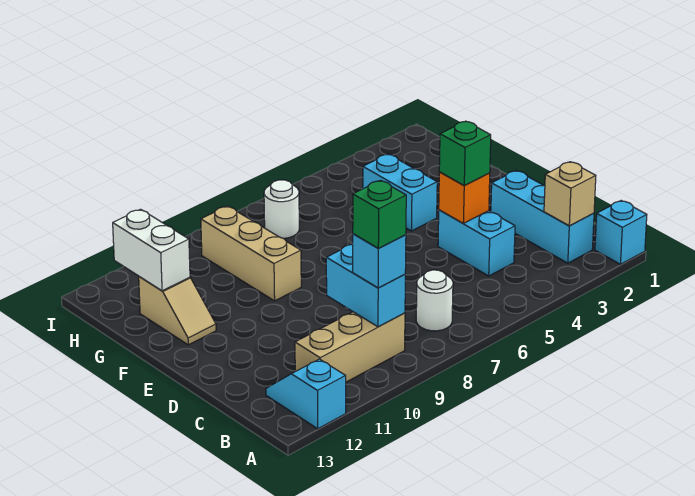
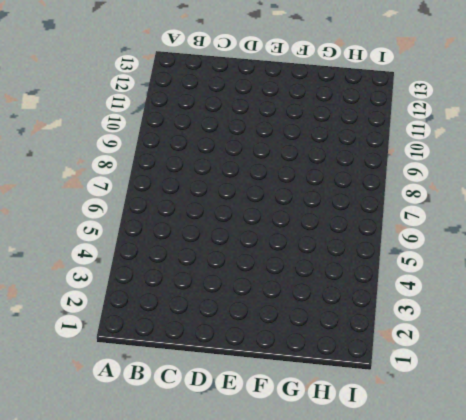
none -> cyan brick A1 level 1
none -> cyan slope A12:B12 level 1 top A
none -> cyan brick B2:D2 level 1

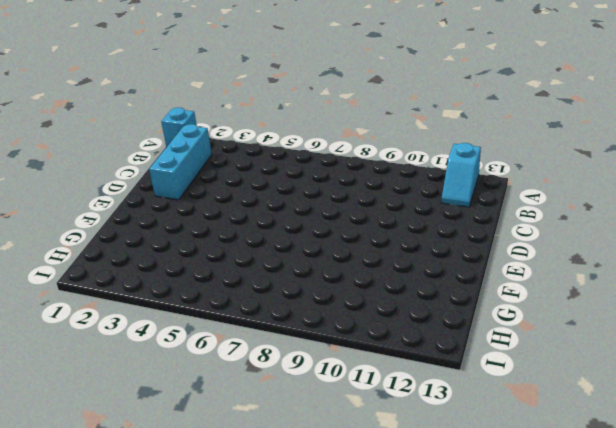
none -> white round brick B7 level 1
none -> tan brick B9:B11 level 1
none -> cyan brick C4:D4 level 1

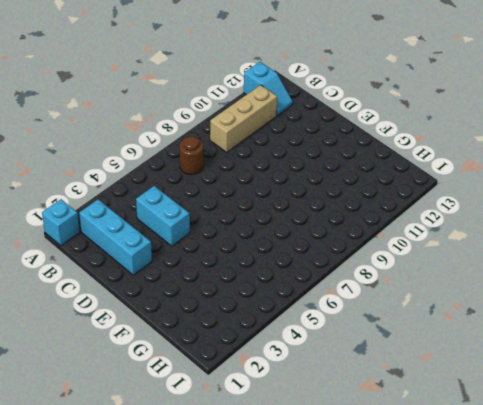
brown round brick B7 level 1 -> white round brick B7 level 1
none -> cyan brick F4:G4 level 1
none -> tan brick F9:H9 level 1
none -> tan slope F12:G12 level 1 top G

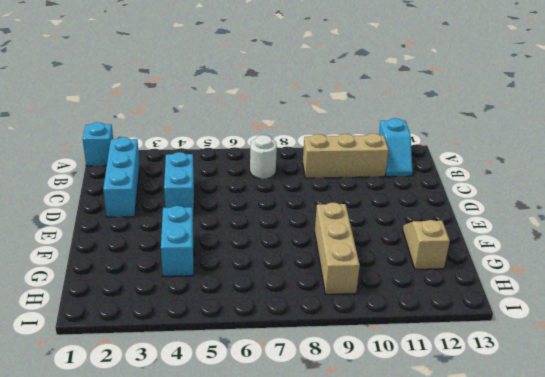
none -> white round brick H7 level 1
none -> tan brick B2 level 2
none -> cyan brick B9:C9 level 2

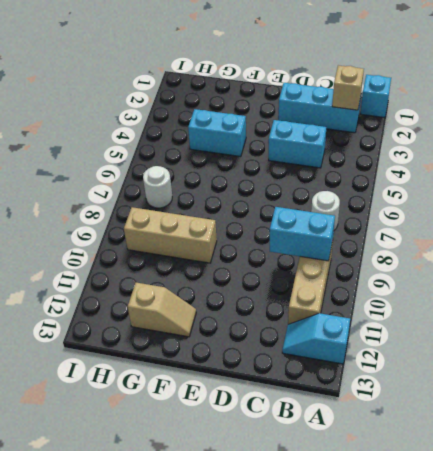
none -> orange brick D4 level 2
none -> white brick G12:H12 level 2
none -> cyan brick B9 level 3

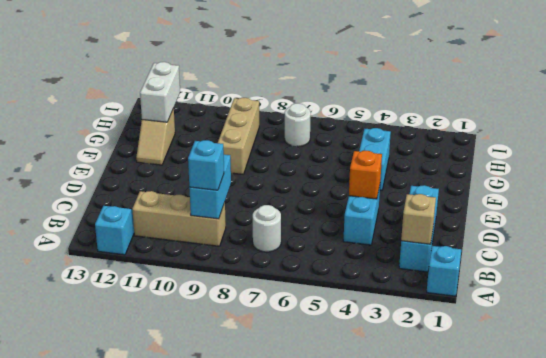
none -> green brick D4 level 3
none -> green brick B9 level 4

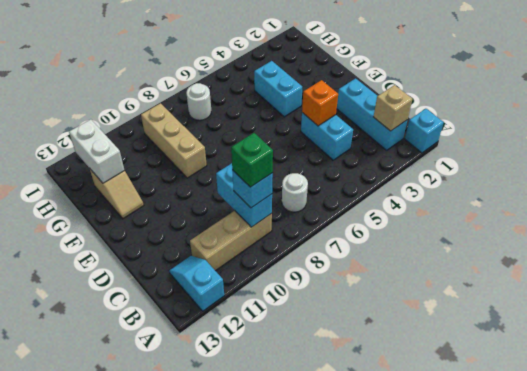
none -> green brick D4 level 3

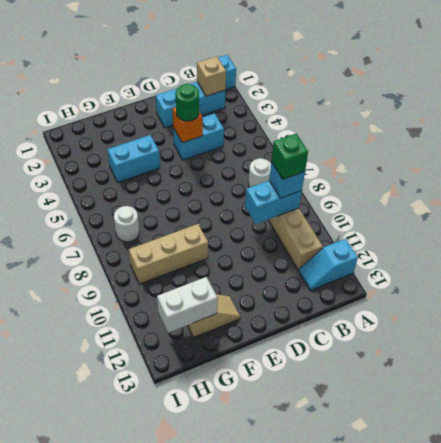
green round brick D4 level 3 -> green brick D4 level 3

